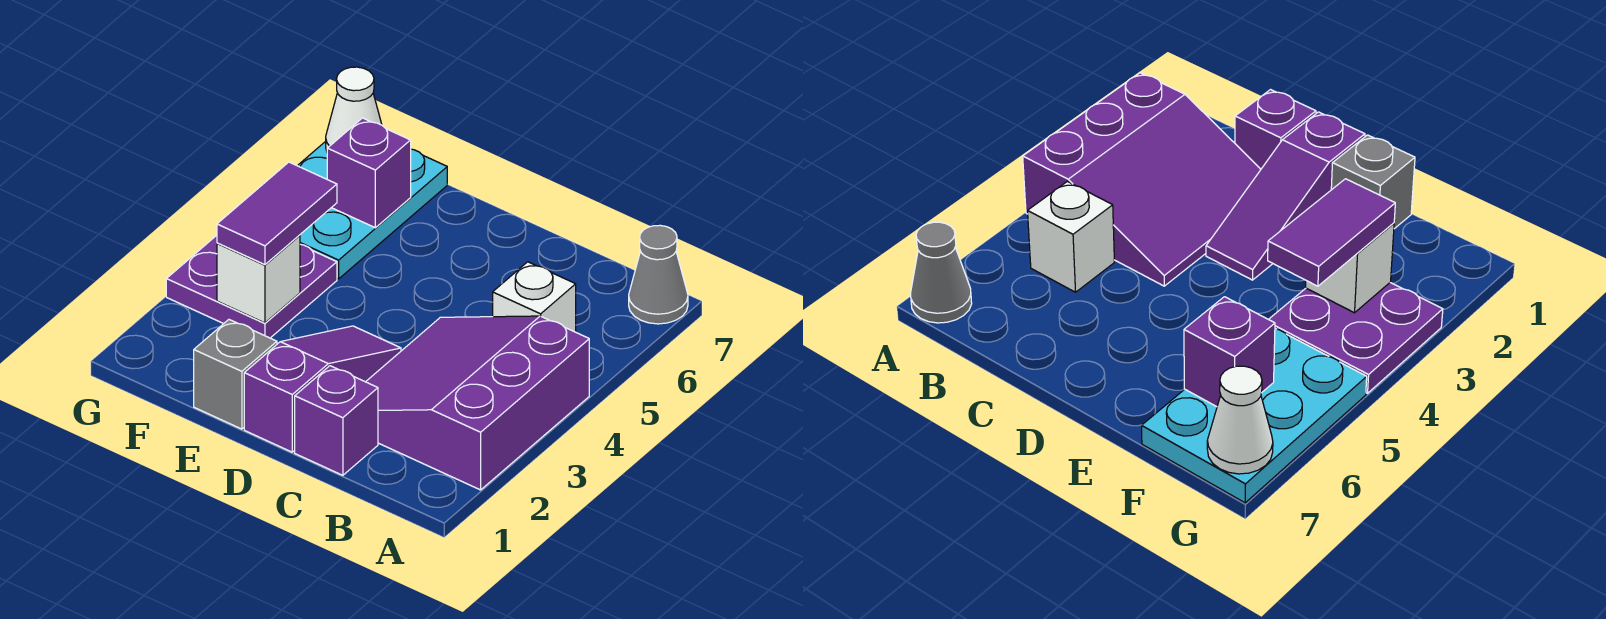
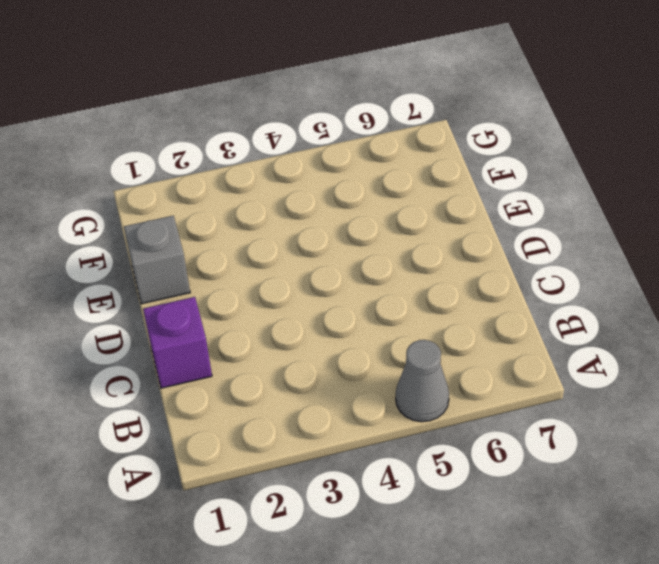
grey cone A5 level 1 -> grey cone A7 level 1
none -> purple slope A2:C4 level 1 top A
none -> white brick B5 level 1
none -> purple slope D1:D3 level 1 top 1

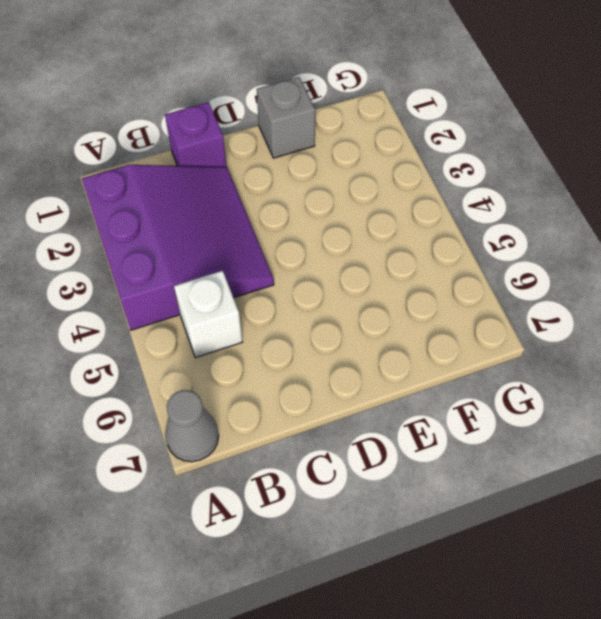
none -> purple slope D1:D3 level 1 top 1
none -> purple plate F3:G4 level 1
none -> cyan plate F5:G7 level 1

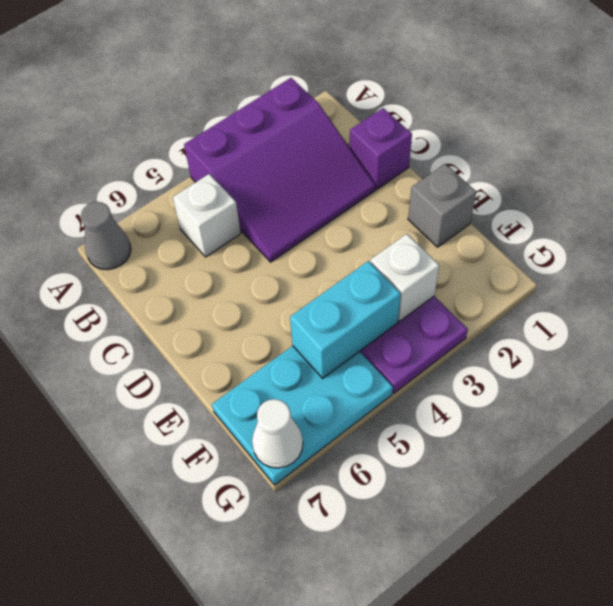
cyan brick F4:F5 level 2 -> none
none -> purple slope D1:D3 level 1 top 1
none -> purple brick F6 level 2
none -> purple tile F3:F4 level 3

